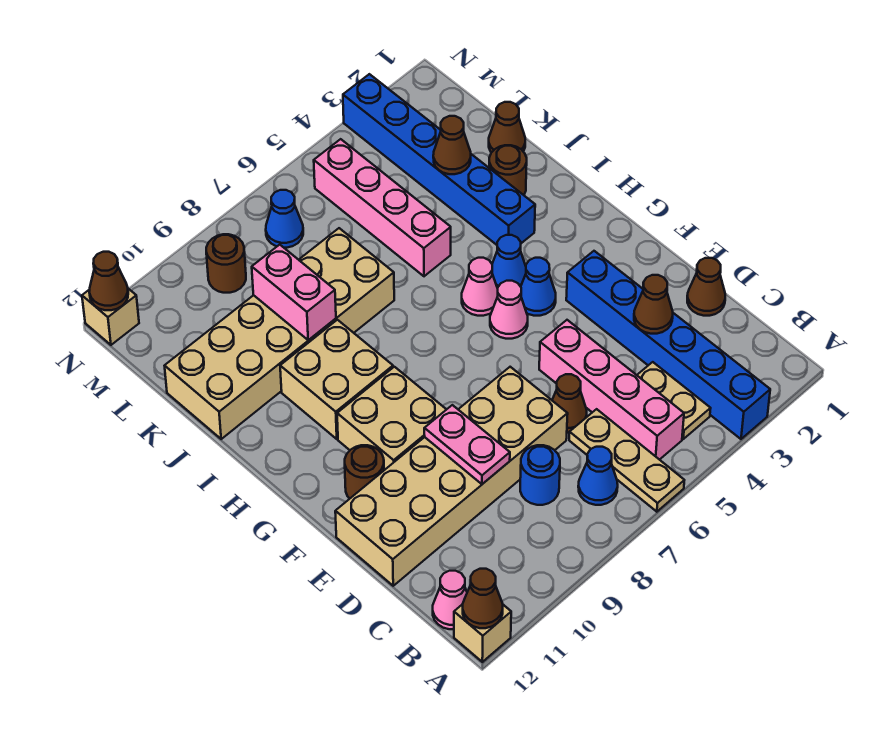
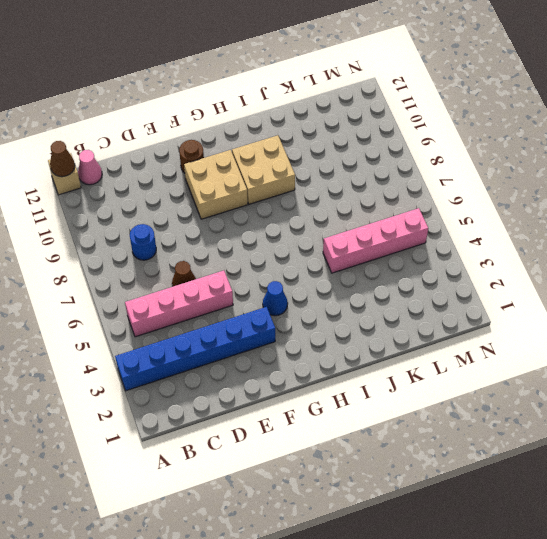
none -> tan plate A6:C6 level 1
none -> tan plate B4:C4 level 1
none -> blue cone B7 level 1
none -> brown cone D1 level 1

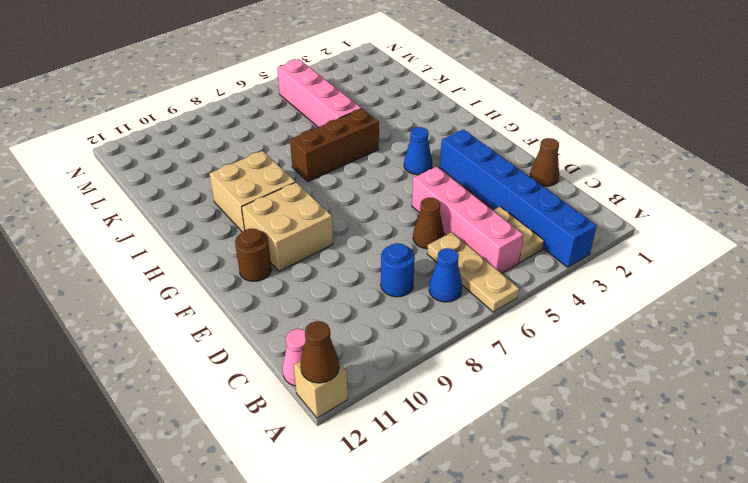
brown brick I5:I7 level 1 -> none
none -> tan brick D7:E12 level 1
none -> pink cone G5 level 1
none -> blue cone H4 level 1
none -> pink cone H5 level 1

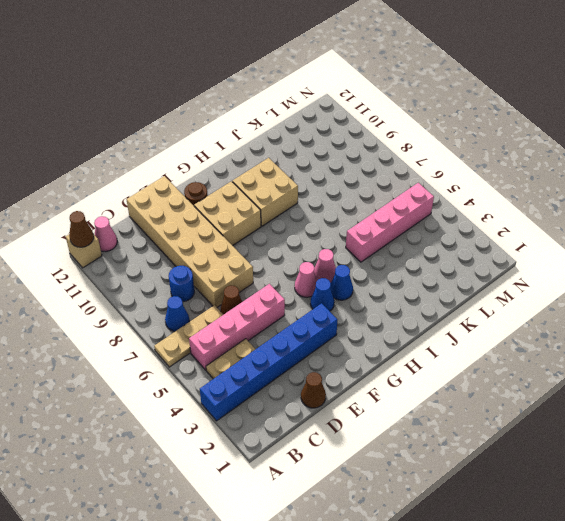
none -> blue brick I3:N3 level 1
none -> brown round brick J2 level 1
none -> tan brick J7:K12 level 1
none -> brown cone K1 level 1

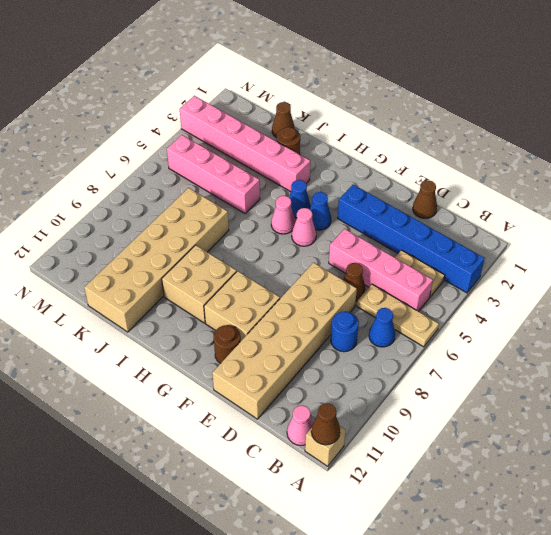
pink brick I3:N3 level 1 -> blue brick I3:N3 level 1
none -> blue cone M7 level 1
none -> brown round brick M9 level 1
none -> tan brick N12 level 1
none -> brown cone D3 level 2

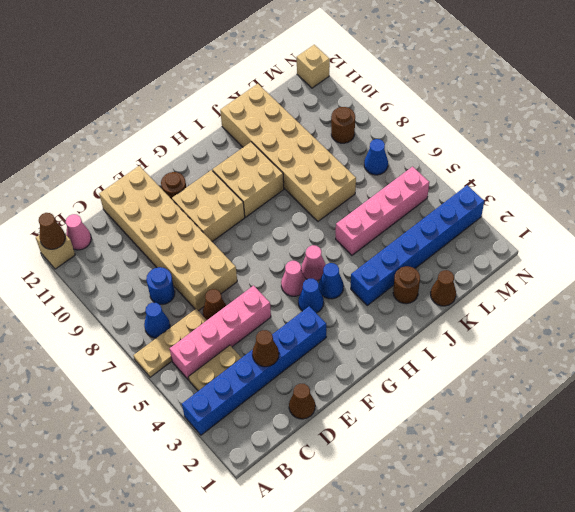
none -> pink plate D9:E9 level 2
none -> pink brick J9:K9 level 2
none -> brown cone K3 level 2
none -> brown cone N12 level 2

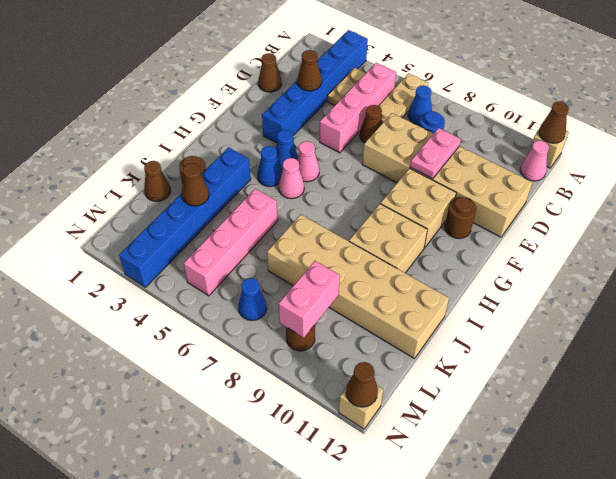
pink brick L9:M9 level 2 -> pink brick J9:K9 level 2

